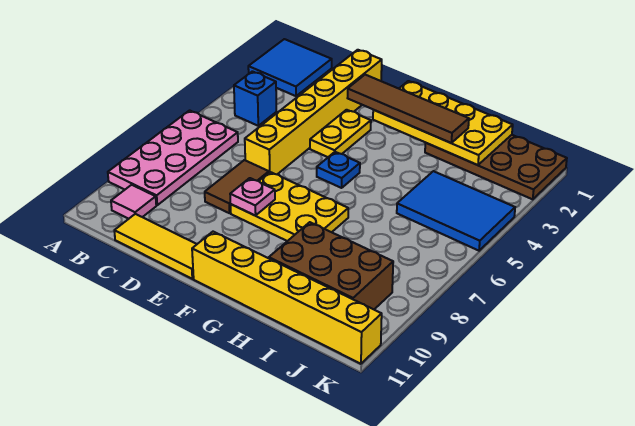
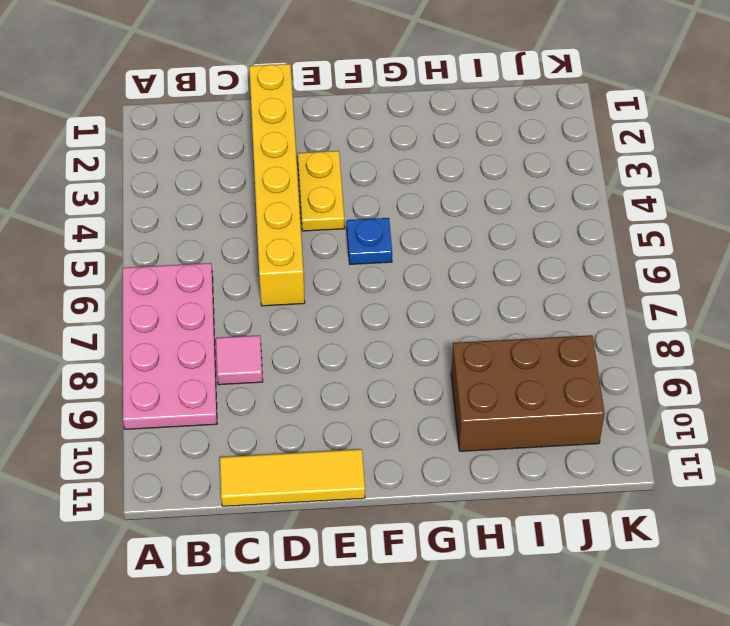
pink tile C8 level 1 -> pink tile B10 level 1
none -> blue tile A1:B2 level 1
none -> blue brick B4 level 1
none -> brown tile D7:D8 level 1

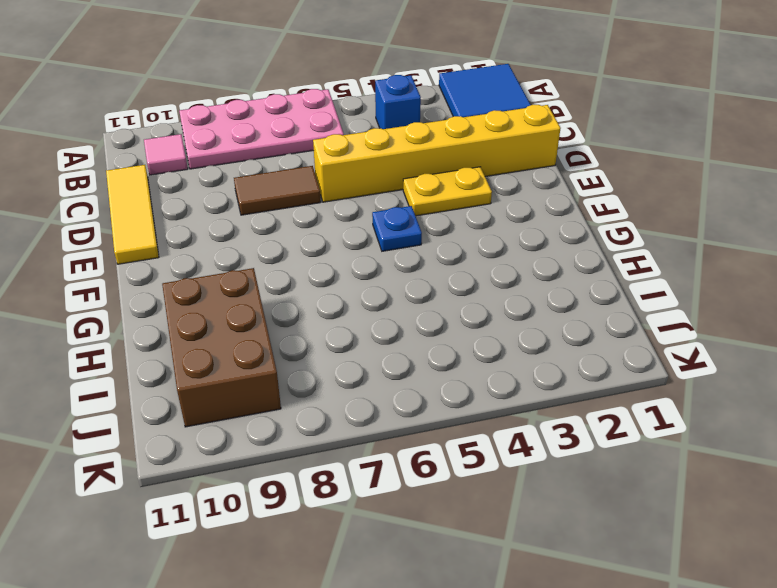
none -> yellow plate E7:G8 level 1
none -> yellow brick F11:K11 level 1
none -> brown plate H1:K2 level 1

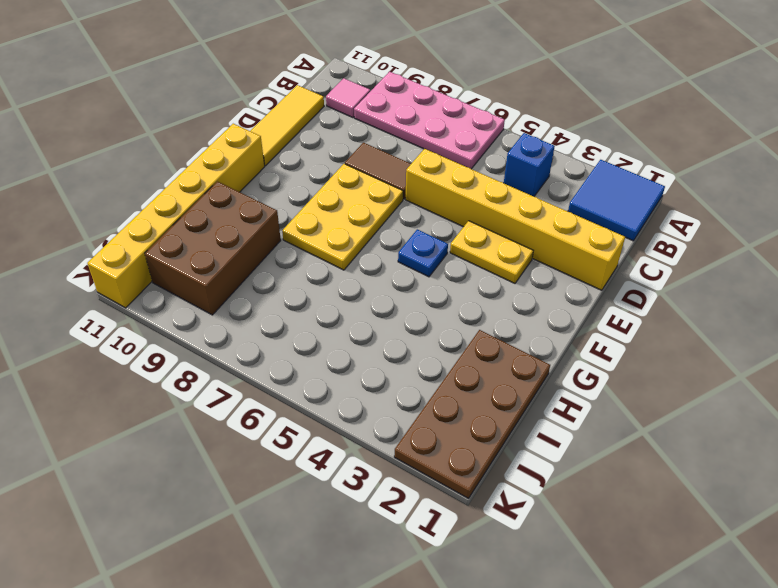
none -> blue tile I4:K5 level 1
none -> pink plate E8 level 2
none -> yellow plate F1:I2 level 2

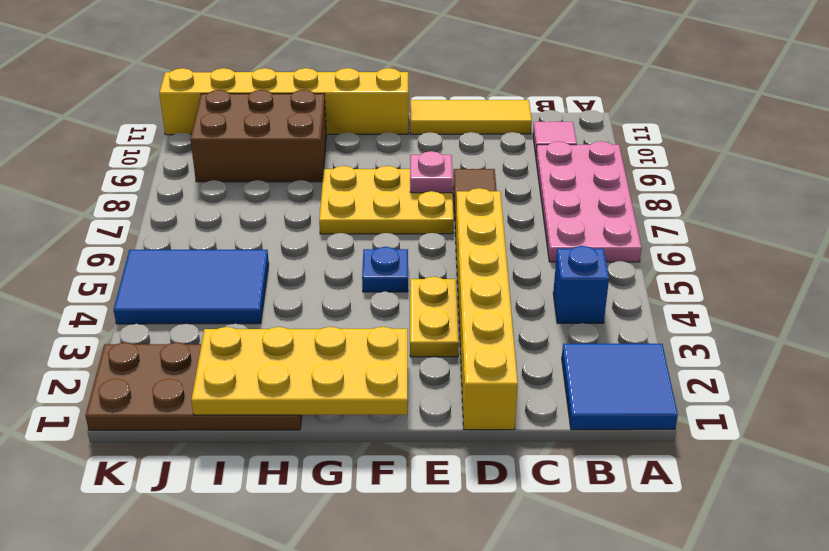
none -> brown tile E2:H2 level 3

